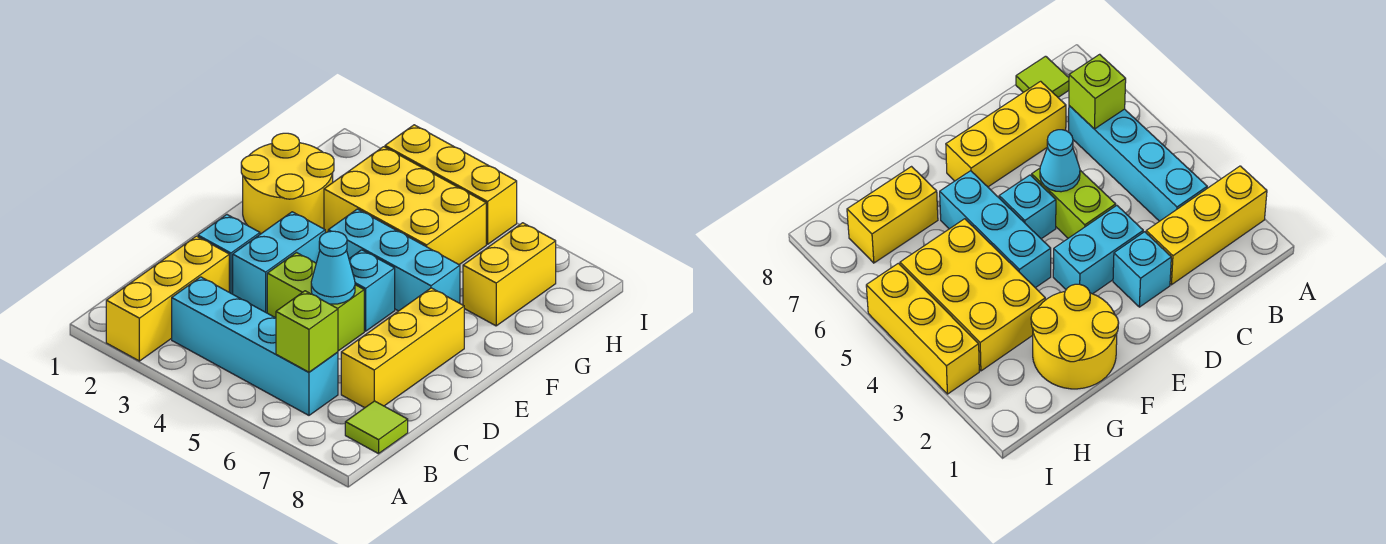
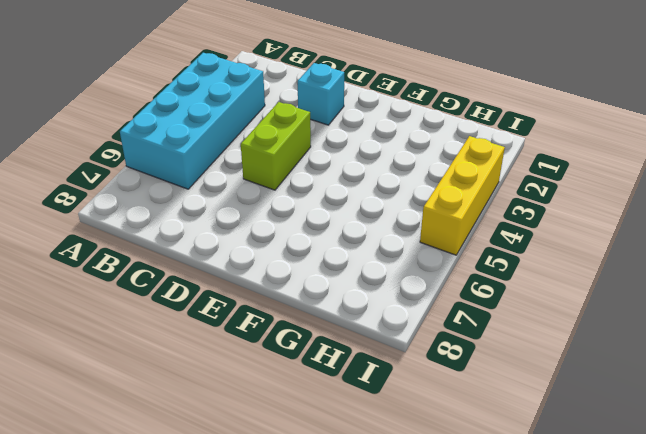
cyan brick A3:B6 level 1 -> cyan brick B3:B6 level 1
none -> yellow brick A2:C2 level 1
none -> lime tile B8 level 1
none -> yellow brick C7:E7 level 1

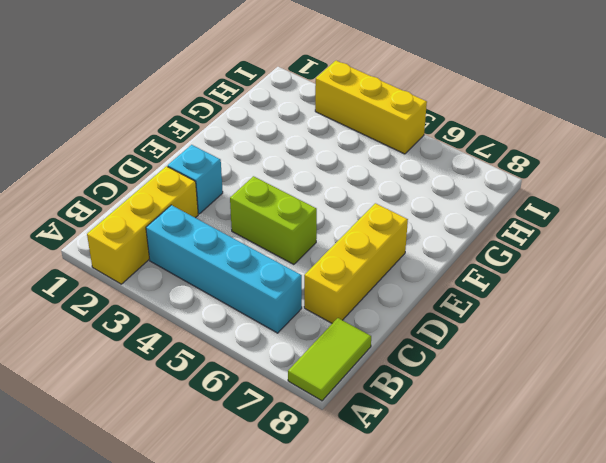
lime tile A8:B8 level 1 -> lime tile B8 level 1
none -> cyan brick D3:E3 level 1
none -> cyan brick E5 level 1
none -> yellow round brick F1:G2 level 1

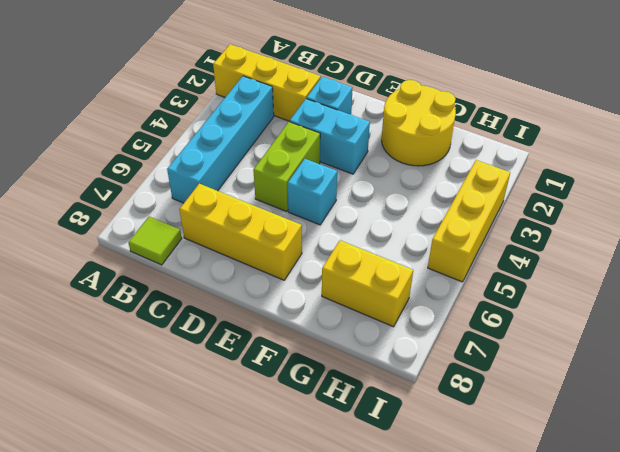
none -> cyan brick F4:F6 level 1
none -> yellow brick G3:H5 level 1
none -> lime brick B6 level 2

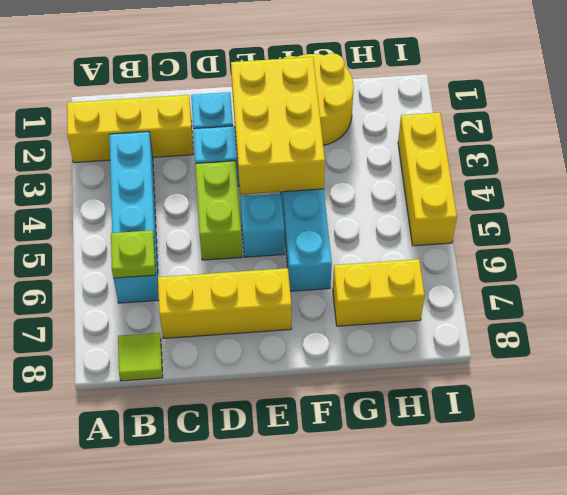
lime plate B6 level 2 -> lime brick B6 level 2
yellow brick E2:F4 level 2 -> yellow brick G3:H5 level 1
none -> cyan cone D5 level 2

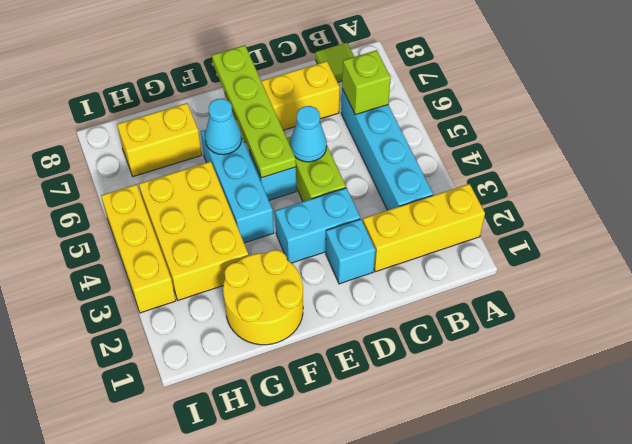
lime plate E5:E8 level 2 -> none
cyan cone F6 level 2 -> none

